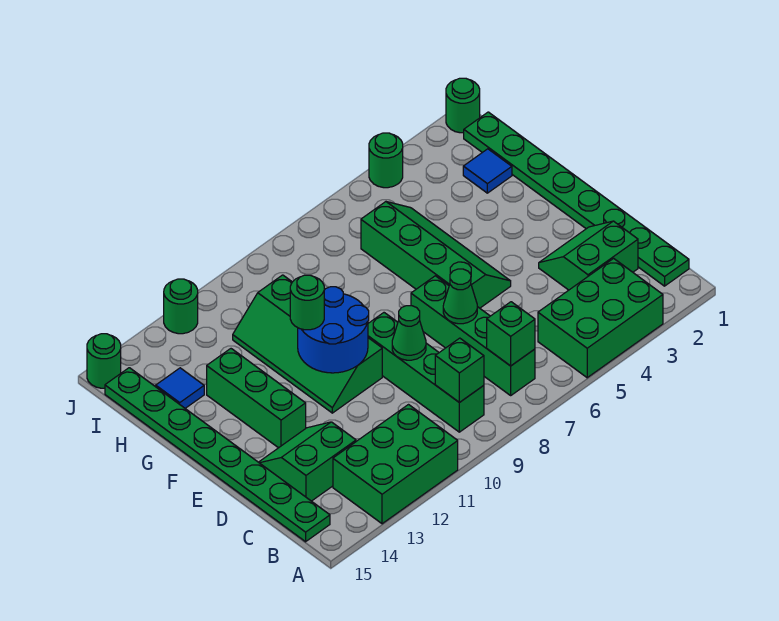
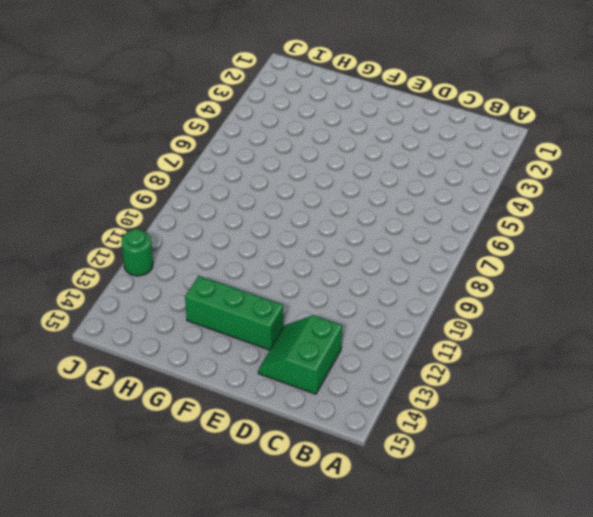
none -> green brick A3:B5 level 1
none -> green brick A11:B13 level 1
none -> green plate B1:I1 level 1

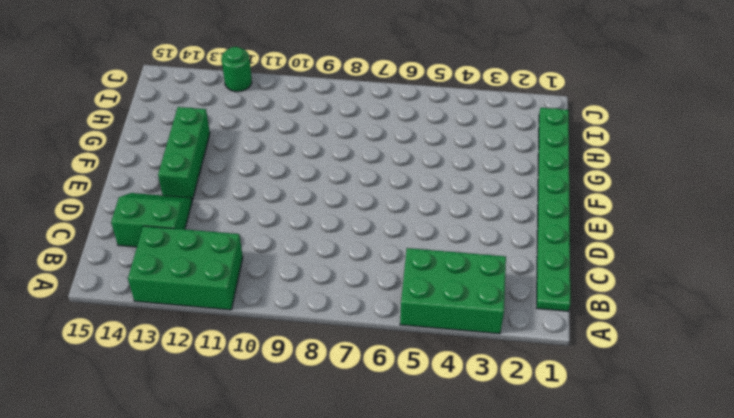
none -> green brick B7:E7 level 1
none -> green brick B9:E9 level 1
none -> green plate B15:I15 level 1

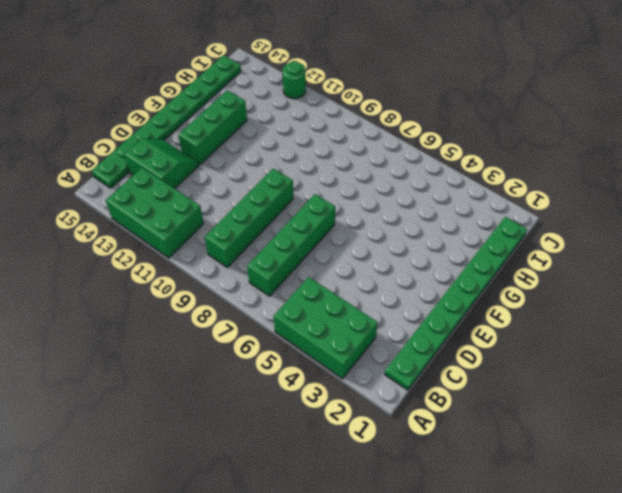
none -> green slope C2:D3 level 1 top C
none -> green slope E5:H6 level 1 top 6
none -> green slope E10:H11 level 1 top 10

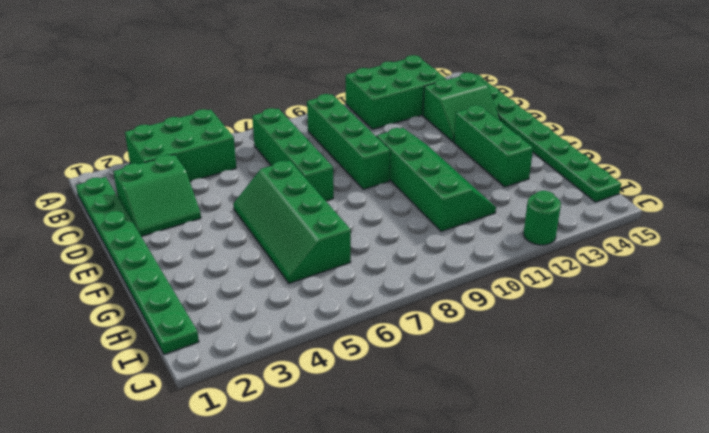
none -> blue tile H2 level 1
none -> blue tile H14 level 1
none -> green round brick J1 level 1

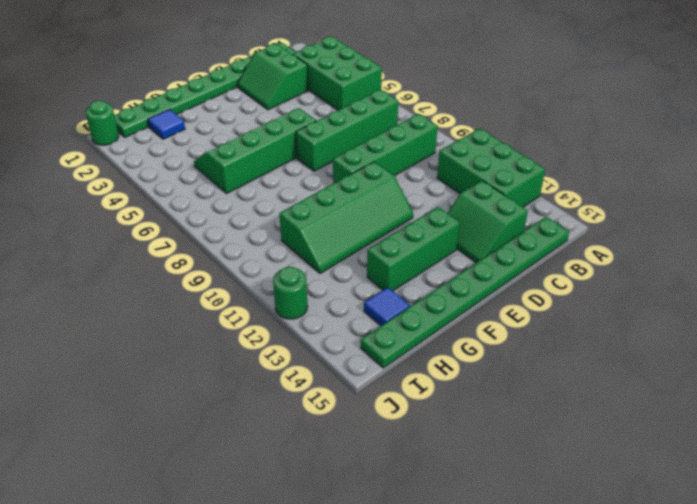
none -> green round brick J4 level 1
none -> green round brick J15 level 1
none -> green brick B7 level 2

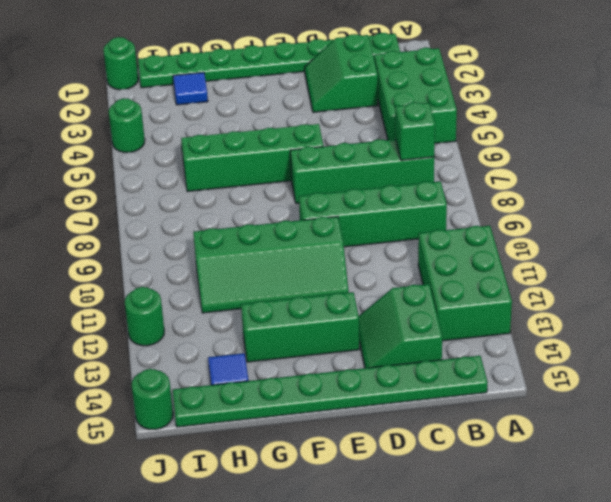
none -> green brick B9 level 2
none -> green cone D7 level 2
none -> green cone D9 level 2

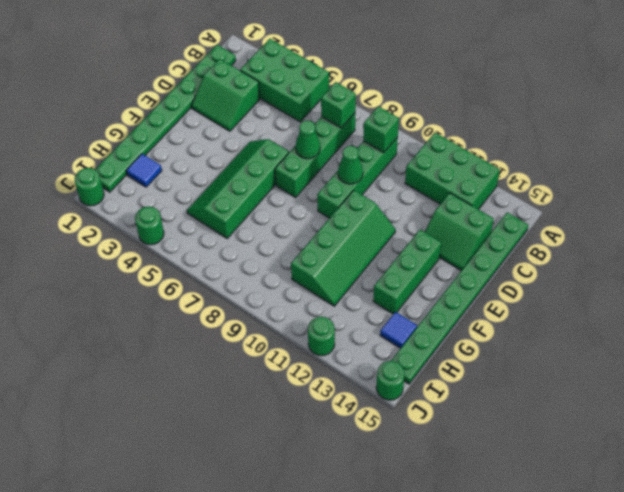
none -> blue round brick E10:F11 level 2
none -> green round brick F11 level 3

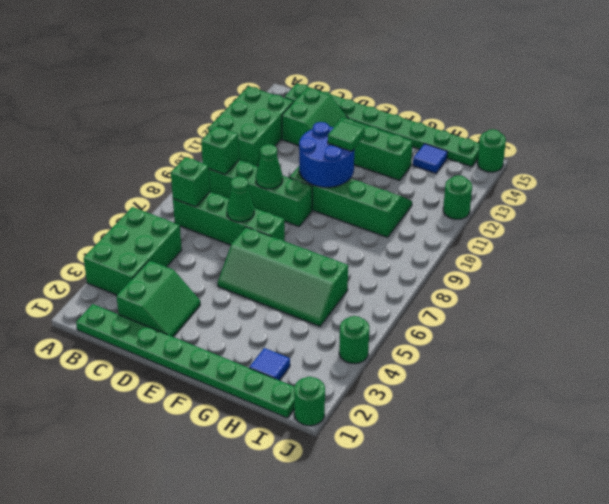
green tile F11 level 3 -> green round brick F11 level 3

